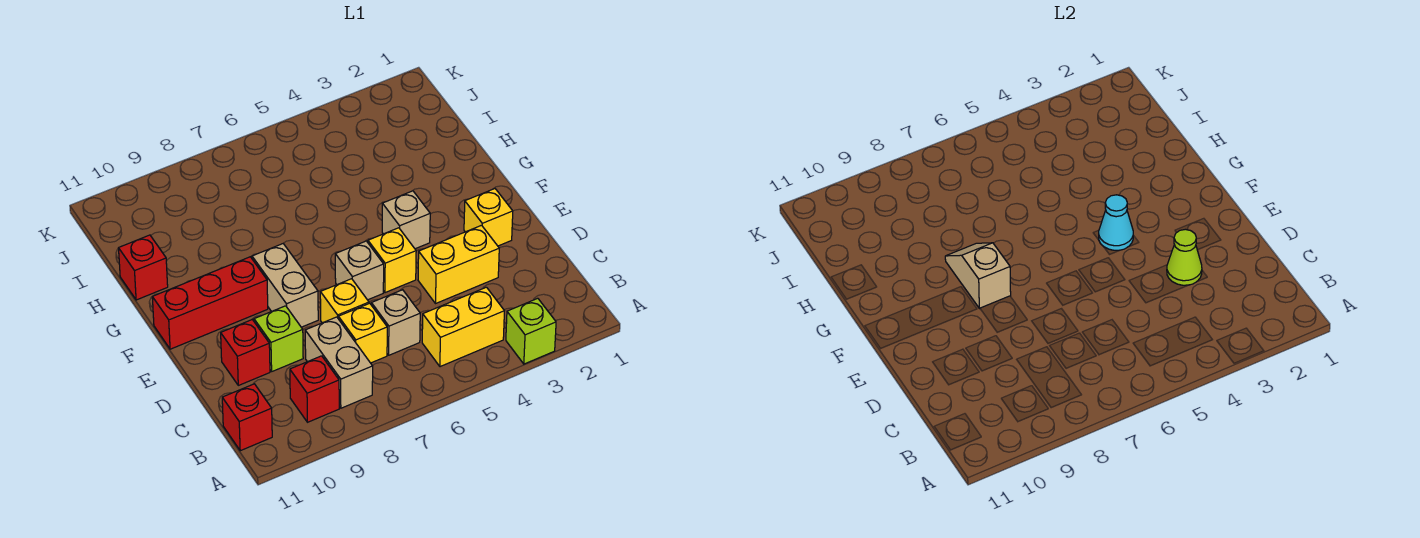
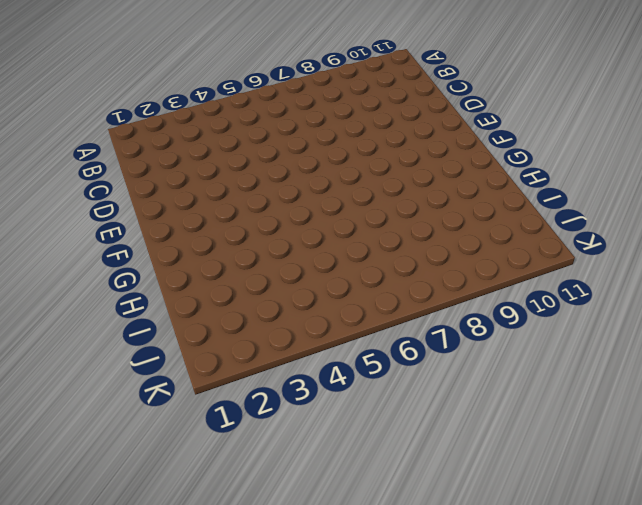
none -> lime brick A3 level 1
none -> yellow brick B4:B5 level 1
none -> tan brick B8:C8 level 1

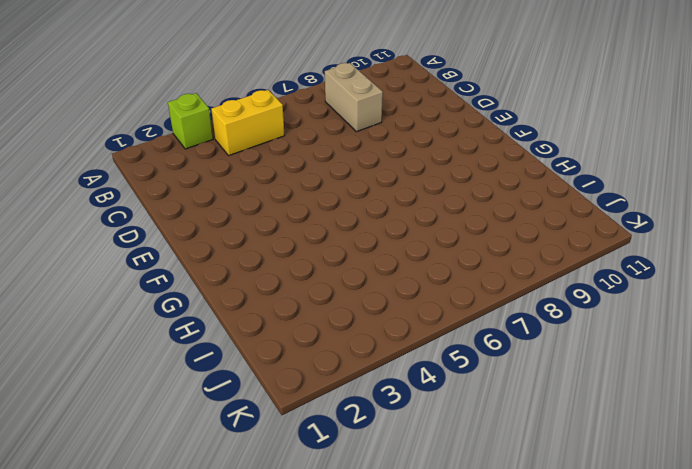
none -> red brick B9 level 1
none -> red brick B11 level 1
none -> tan brick C6 level 1

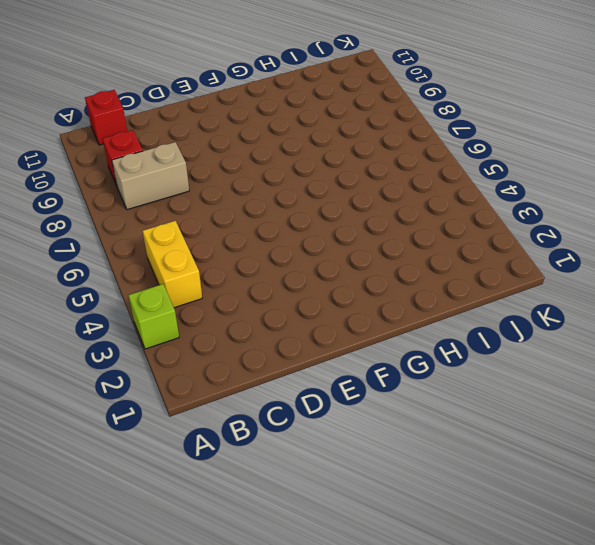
none -> tan brick C6 level 1
none -> yellow brick C7 level 1
none -> yellow brick D3:D4 level 1

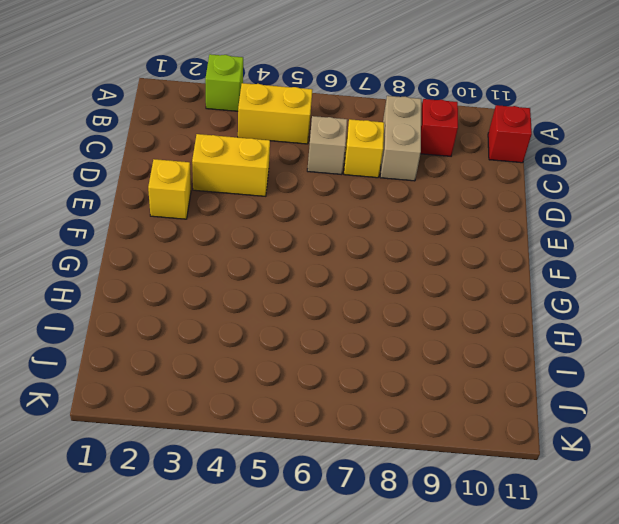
none -> yellow brick D7 level 1
none -> lime brick D9 level 1
none -> red brick D10 level 1

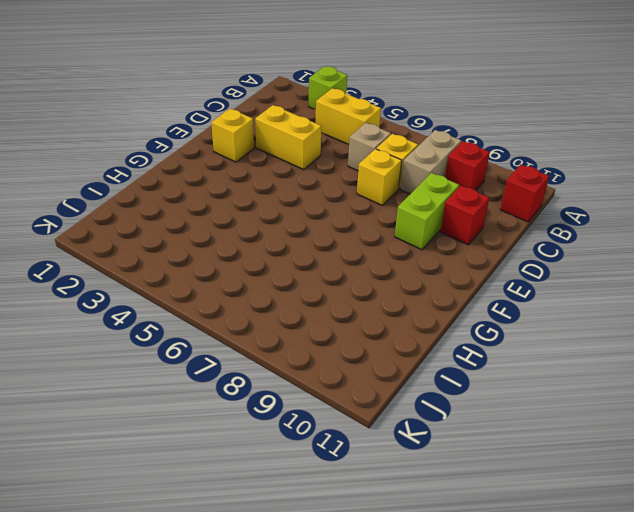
lime brick D9:E9 level 1 -> lime brick D9 level 1
none -> yellow brick E5 level 1
none -> tan brick E6 level 1
none -> tan brick E8:F8 level 1

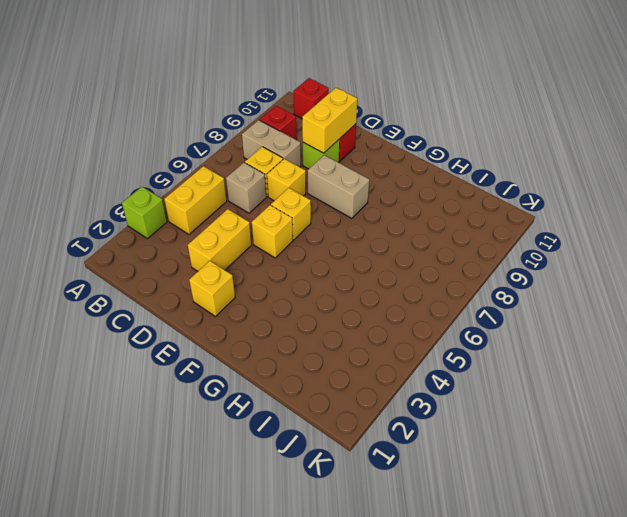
yellow brick D9:D10 level 2 -> none
yellow brick E6 level 1 -> tan brick E6 level 1
none -> tan brick F4 level 1
none -> red brick F9:F11 level 1
none -> red brick H11 level 1

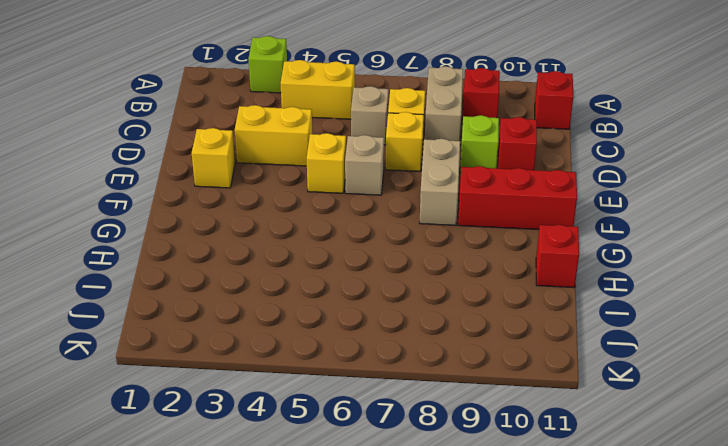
none -> tan brick F4 level 1
none -> lime cone D3 level 2
none -> cyan cone F4 level 2

